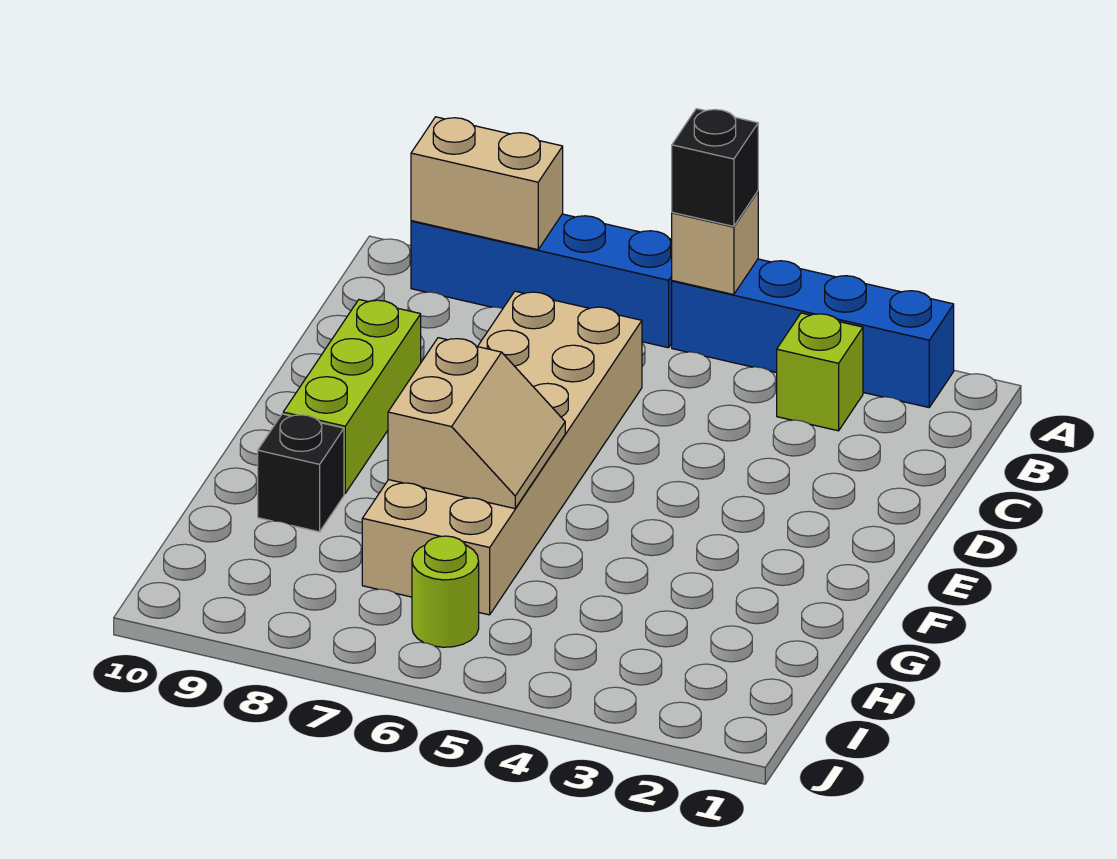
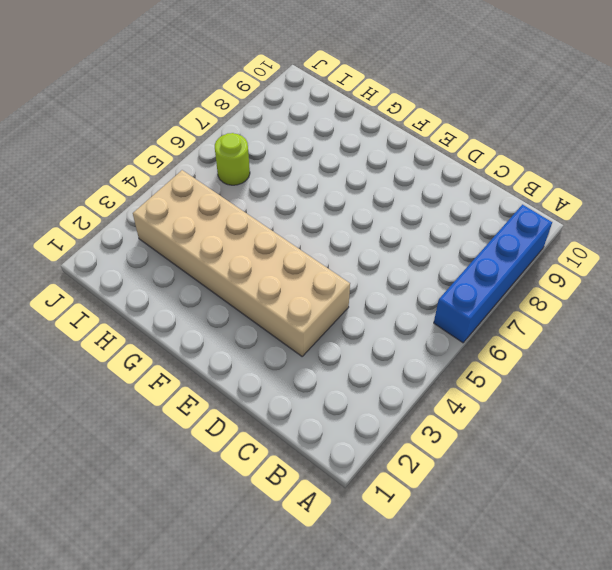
tan brick D3:I4 level 1 -> tan brick C6:H7 level 1
none -> blue brick A2:A5 level 1
none -> lime brick B3 level 1

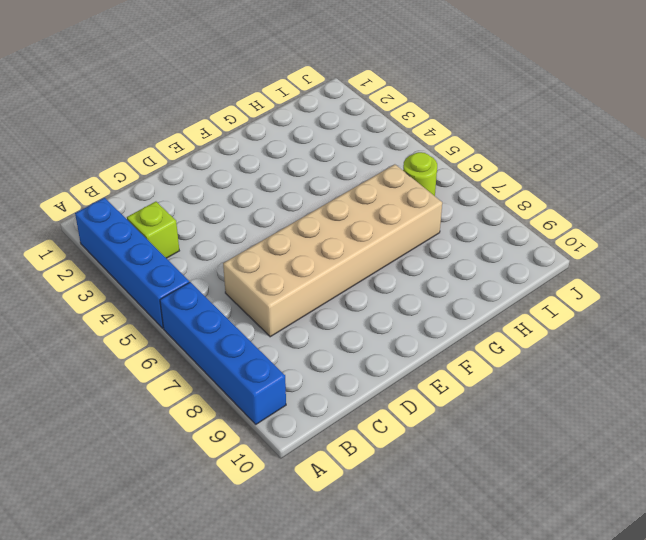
none -> lime brick D9:F9 level 1
none -> black brick G9 level 1

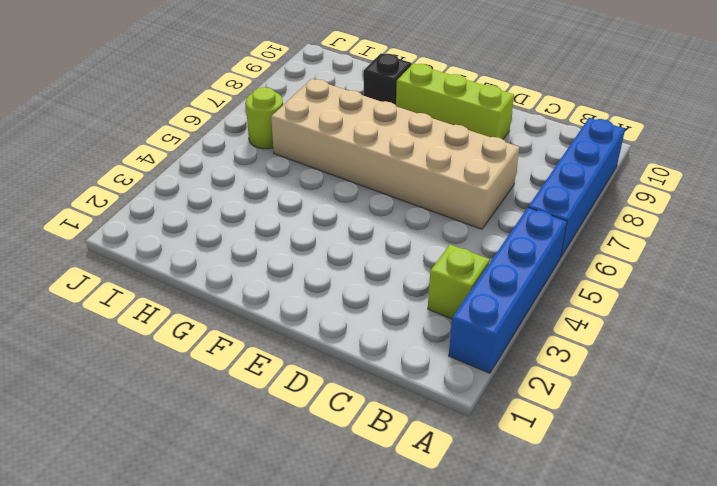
none -> tan brick A5 level 2
none -> tan brick A8:A9 level 2

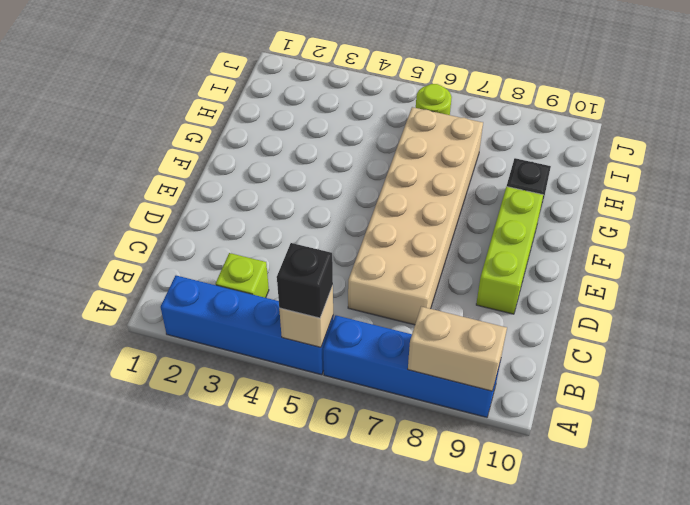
none -> tan slope F6:G7 level 2 top 7

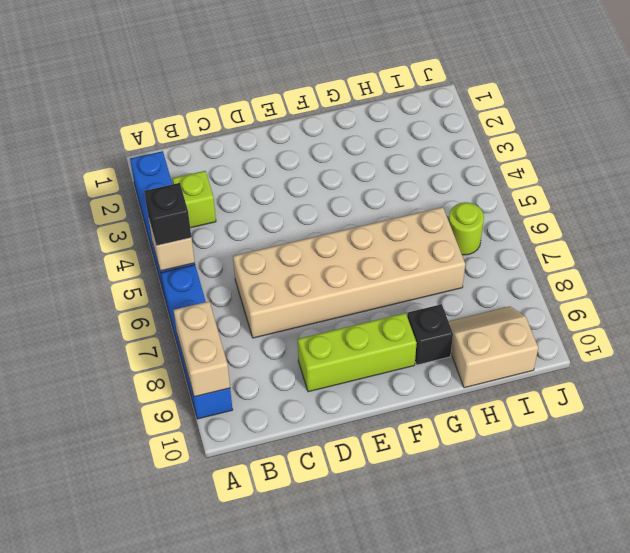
tan slope H9:I10 level 1 top 10 -> tan slope F6:G7 level 2 top 7

